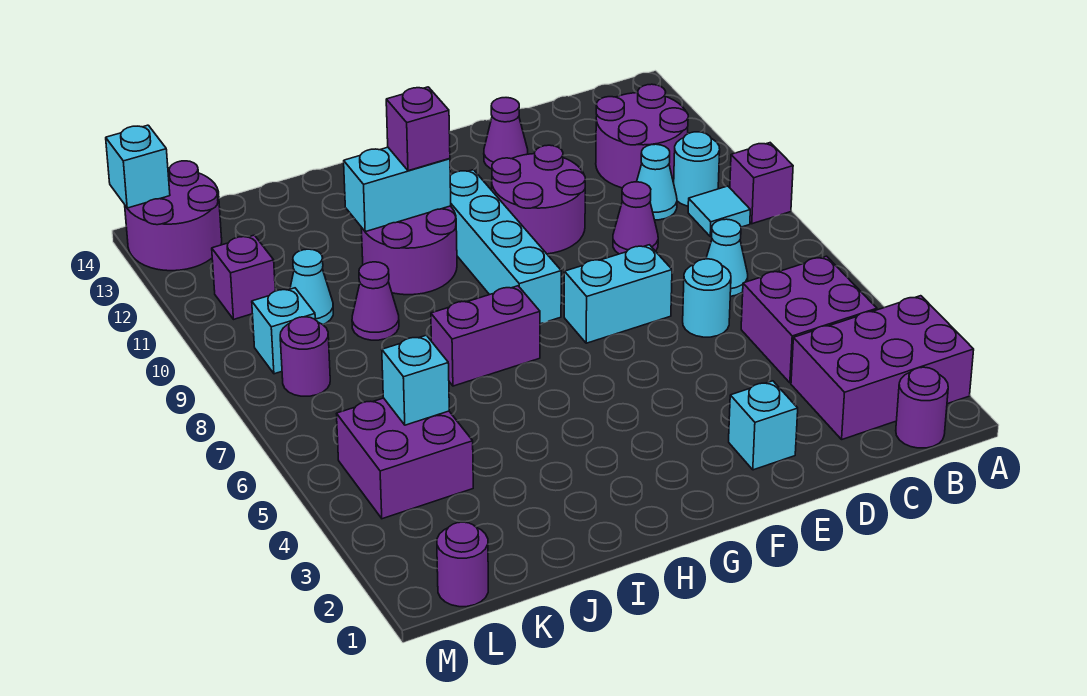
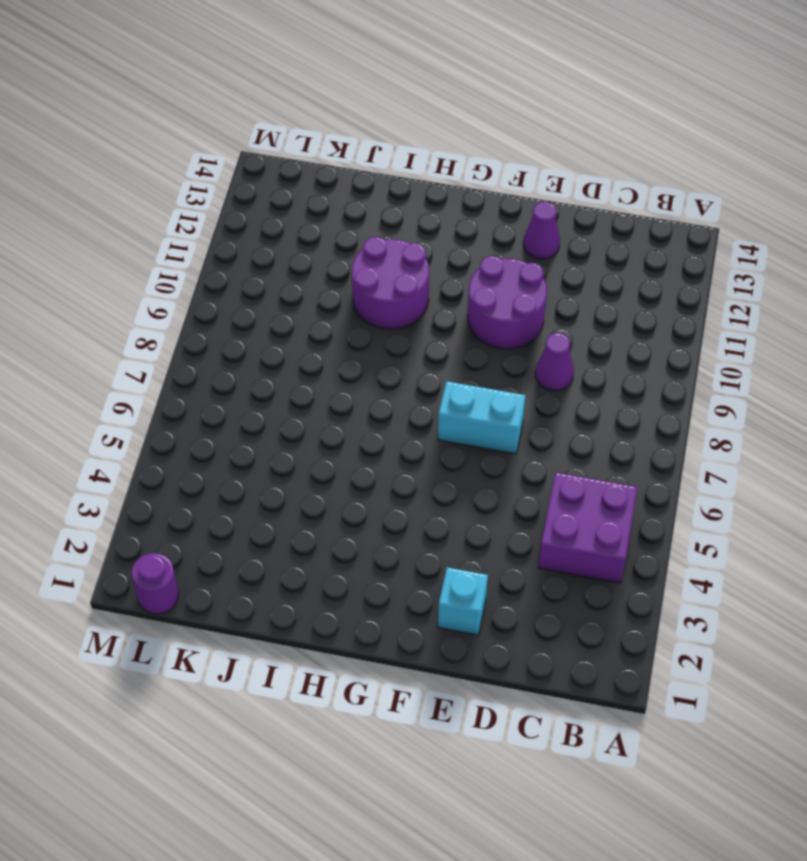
none -> purple brick A2:C3 level 1
none -> purple brick A9 level 1
none -> purple round brick B1 level 1
none -> cyan tile B9 level 1

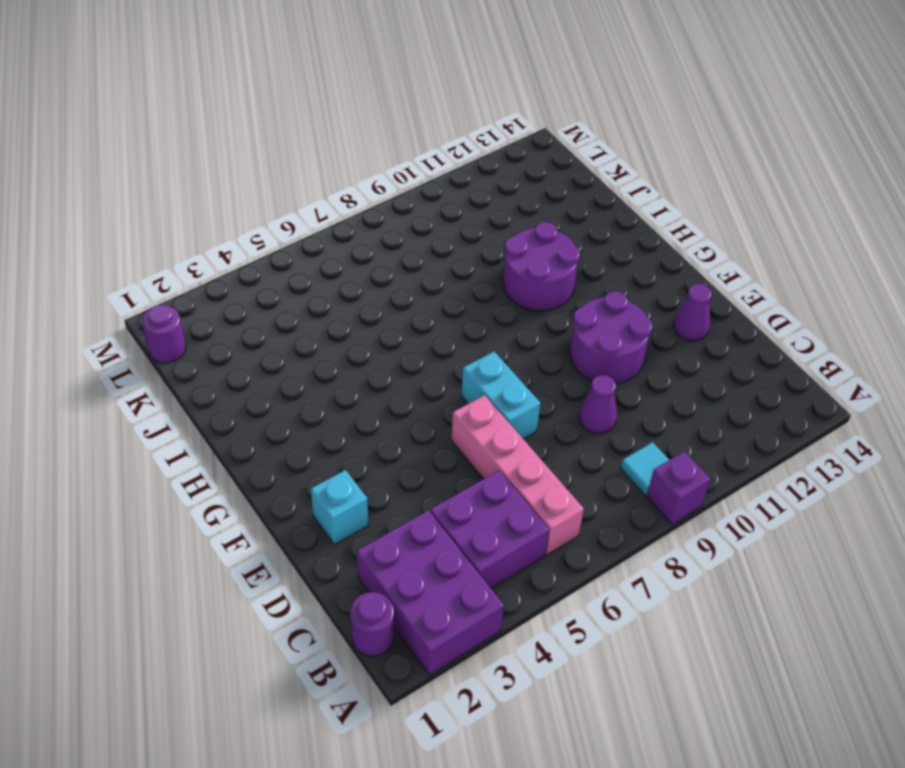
pink brick B6:E6 level 1 -> cyan round brick D6 level 1
none -> cyan round brick B10 level 1
none -> purple round brick B11:C12 level 1
none -> cyan cone C7 level 1
none -> cyan cone C10 level 1

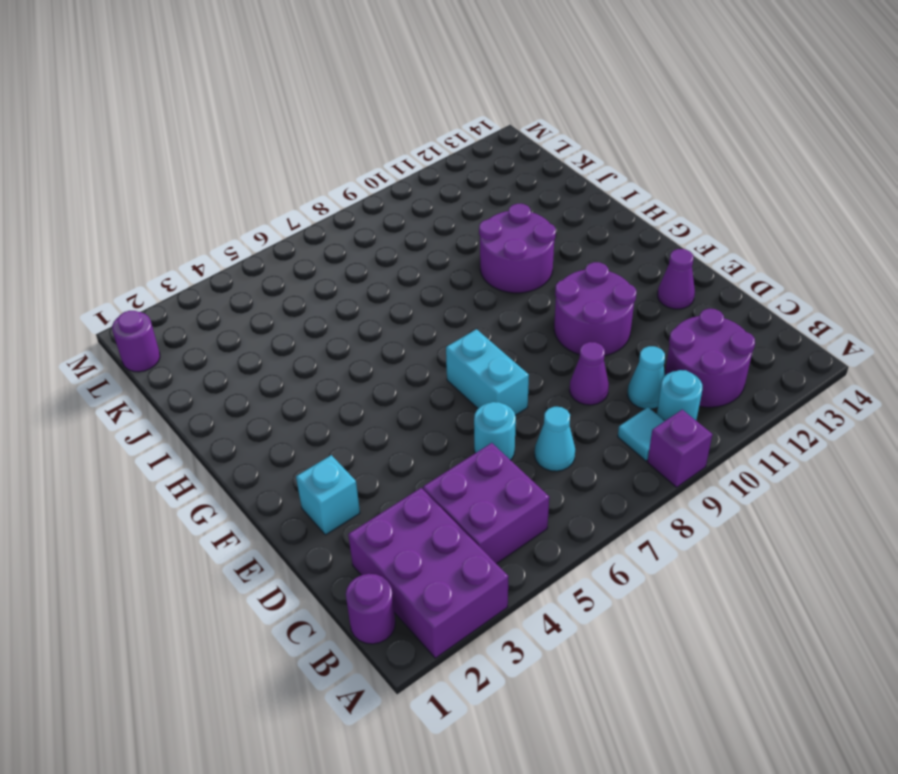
none -> cyan brick G8:G11 level 1
none -> purple brick H7:I7 level 1
none -> purple cone J9 level 1
none -> purple brick K4:L5 level 1

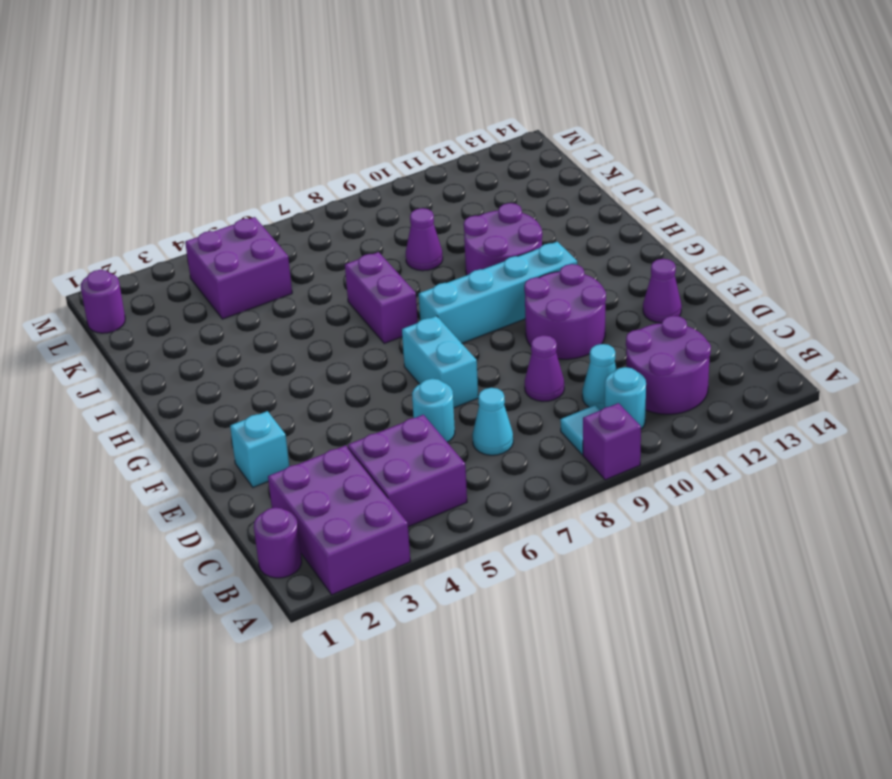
none -> cyan cone K10 level 1
none -> purple round brick L8 level 1
none -> cyan brick L9 level 1
none -> purple brick L11 level 1

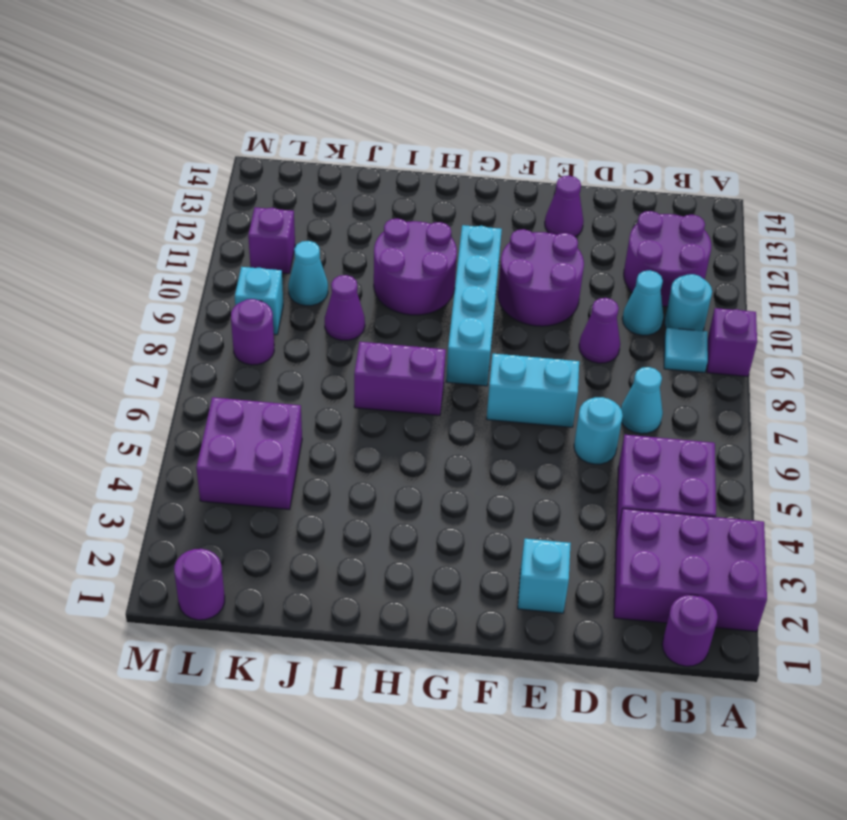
none -> purple round brick L13:M14 level 1
none -> cyan brick H11:I11 level 2
none -> cyan brick K5 level 2
none -> cyan brick M14 level 2

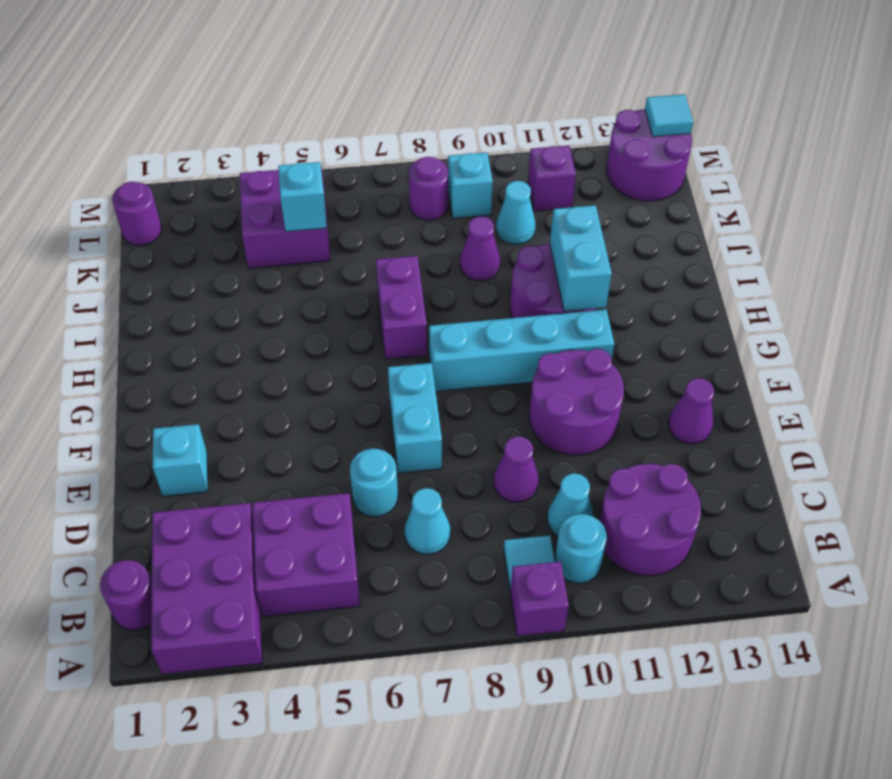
cyan tile M14 level 2 -> cyan brick M14 level 2
none -> purple brick H11 level 3

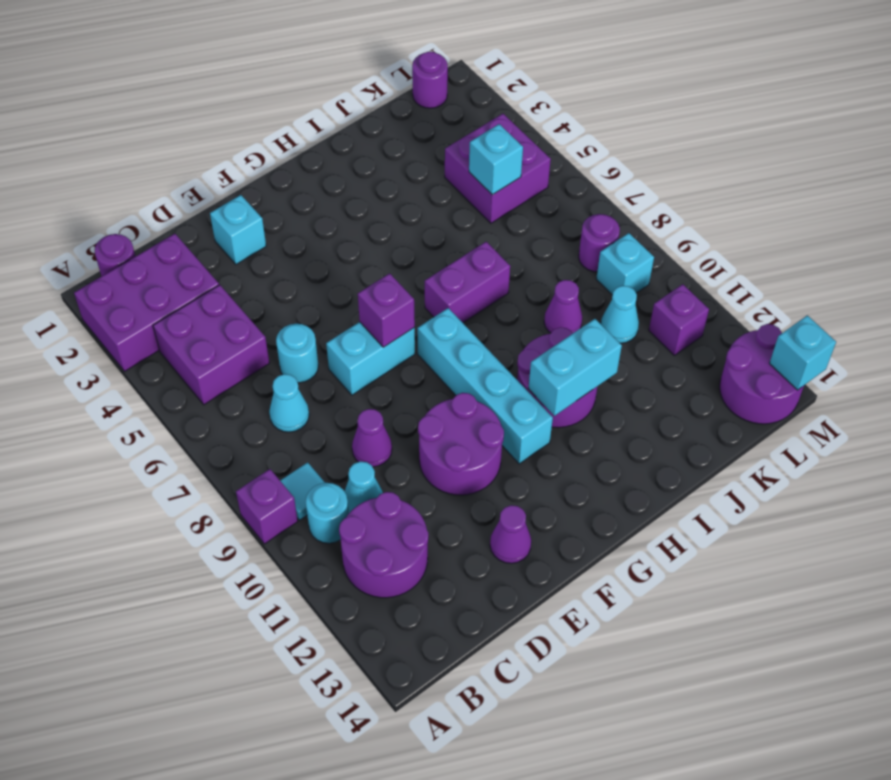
purple brick F7 level 2 -> purple brick H11 level 3

